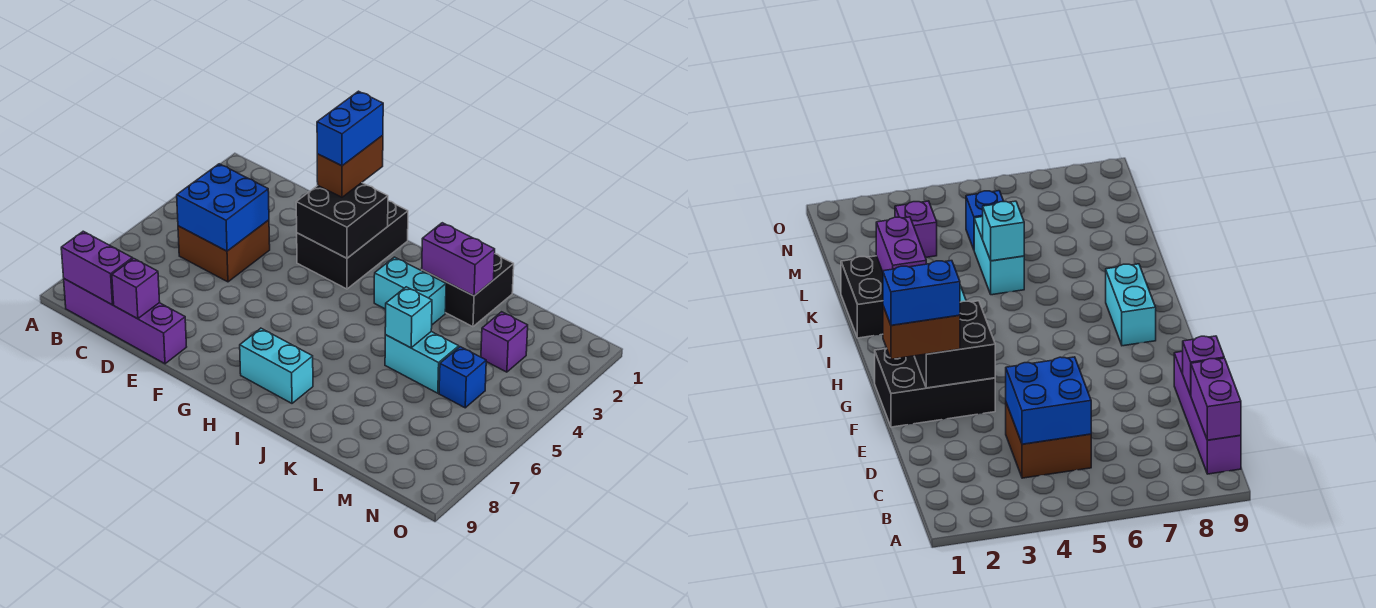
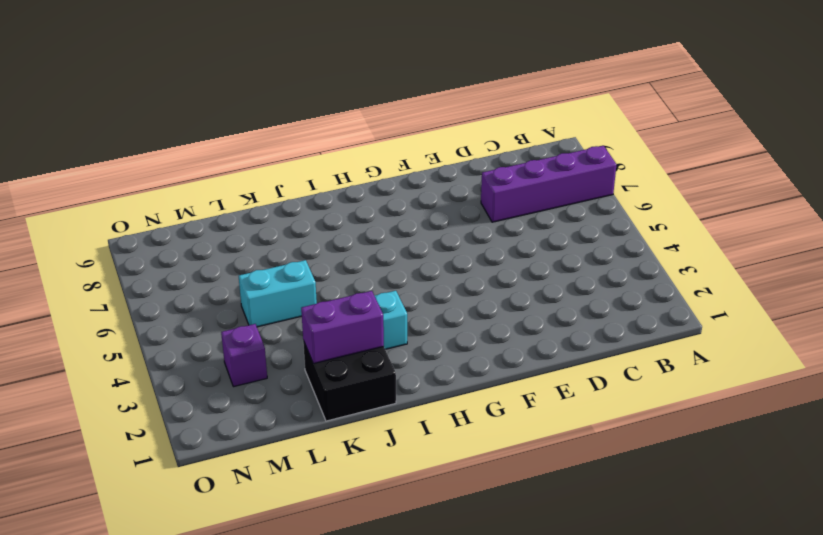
purple brick A7:D7 level 1 -> purple brick B9:E9 level 1
none -> brown brick C4:D5 level 1
none -> black brick F1:G3 level 1
none -> cyan brick H8:I8 level 1

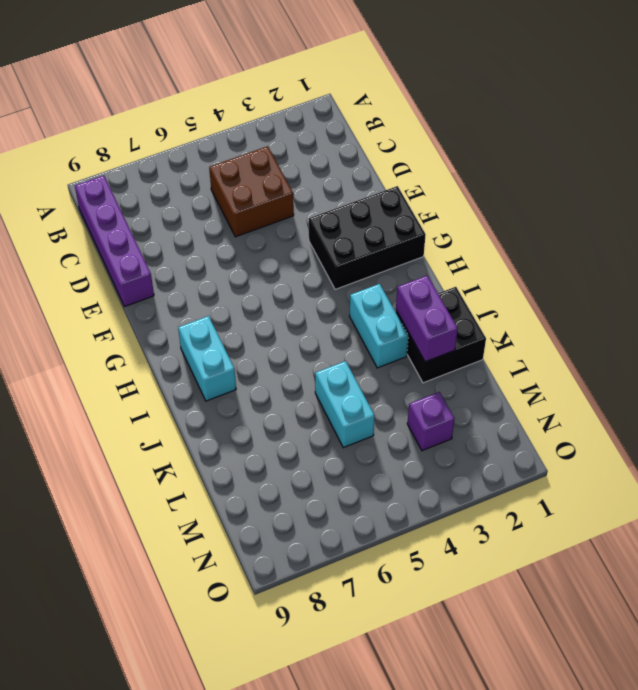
none -> blue brick M5 level 1
none -> purple brick B9:C9 level 2
none -> blue brick C4:D5 level 2

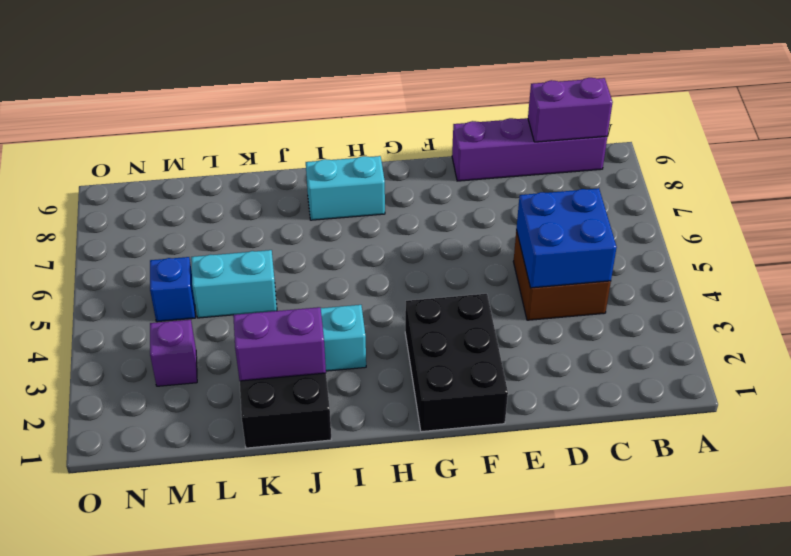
none -> purple brick D9 level 2
none -> black brick F2:G3 level 2
none -> cyan brick K5 level 2

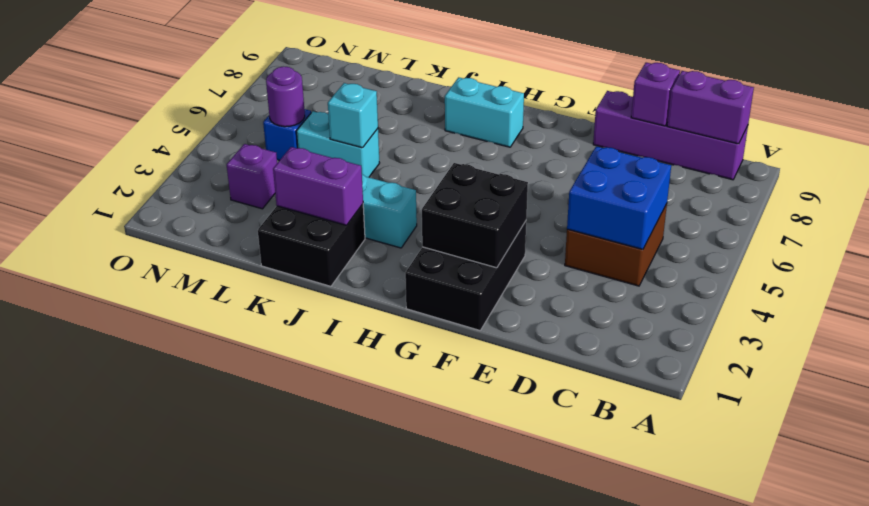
purple round brick M5 level 2 -> none
none -> brown brick F1:F2 level 3
none -> blue brick F1:F2 level 4

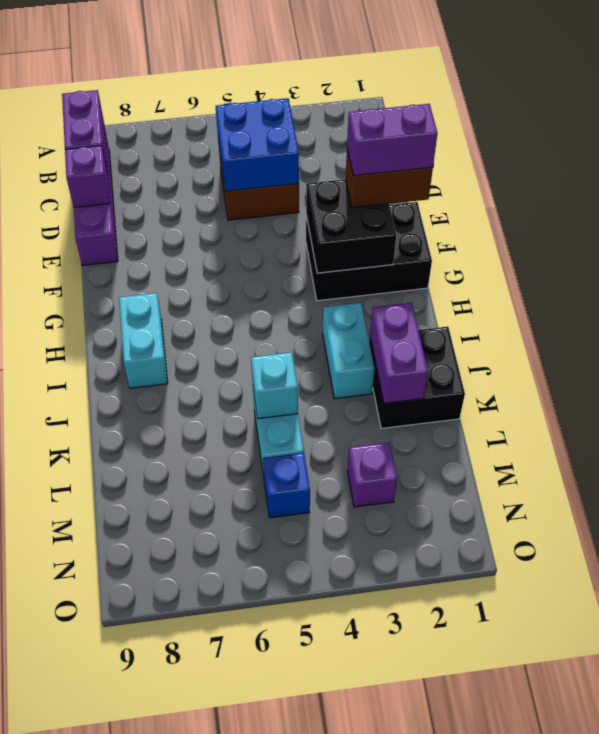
purple brick F1:F2 level 4 -> blue brick F1:F2 level 4

